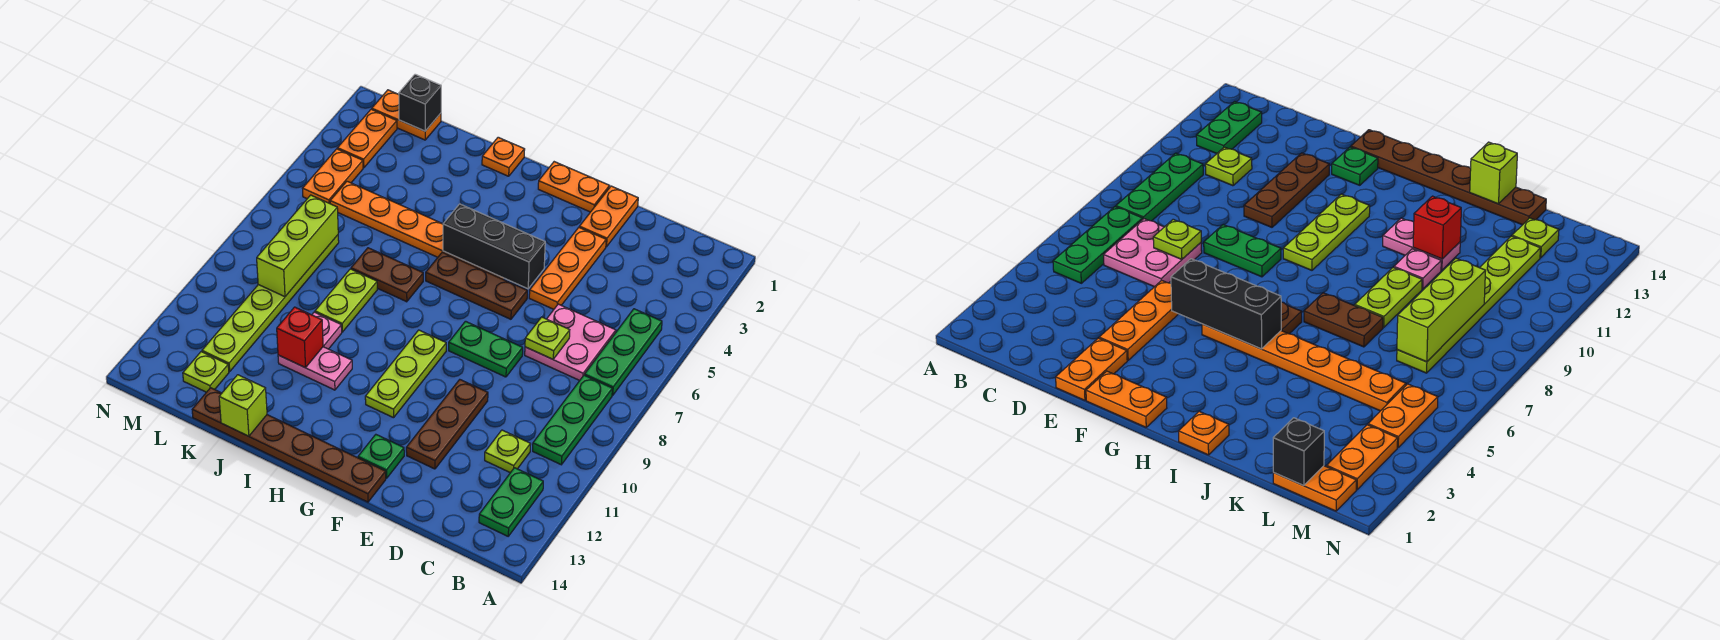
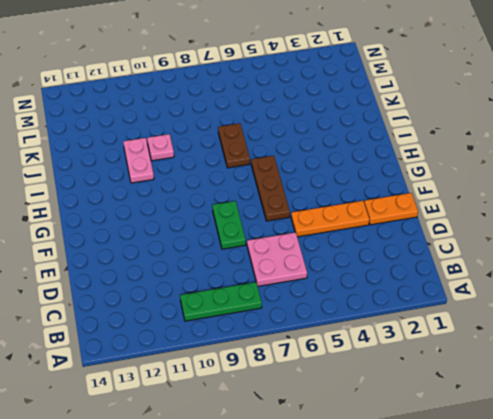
none -> green plate B5:B7 level 1
none -> green plate B12:B13 level 1
none -> lime plate C11 level 1
none -> brown plate E10:E12 level 1

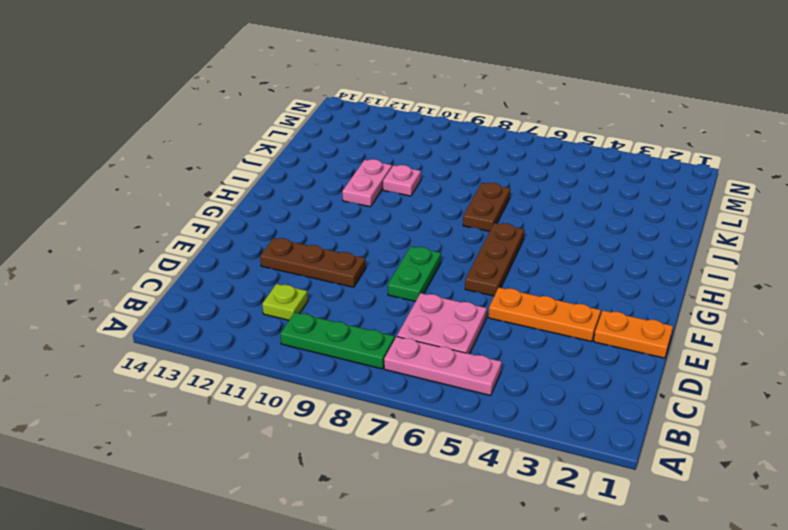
pink plate B5:B7 level 1 -> green plate B5:B7 level 1
none -> green plate B12:B13 level 1
none -> orange plate F1:G1 level 1
none -> green plate F13 level 1
none -> brown plate F14:K14 level 1

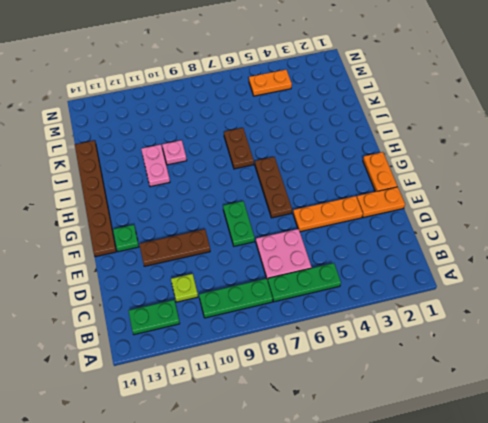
none -> orange plate G5:L5 level 1
none -> lime plate G9:G11 level 1
none -> orange plate I1 level 1
none -> lime plate J8:J9 level 1

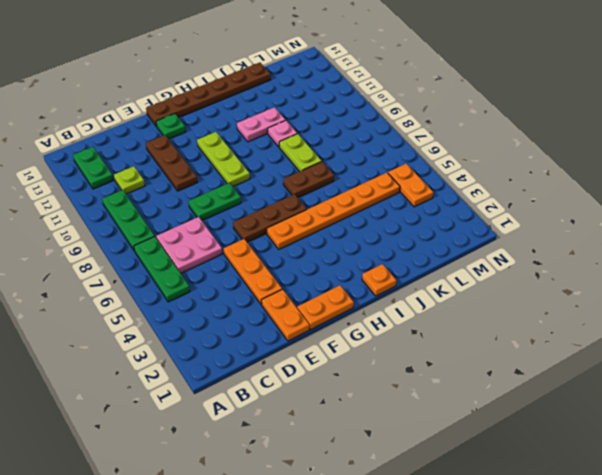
none -> orange plate L1:M1 level 1
none -> lime plate L7:L12 level 1
none -> lime plate L13 level 1
none -> orange plate M2:M3 level 1

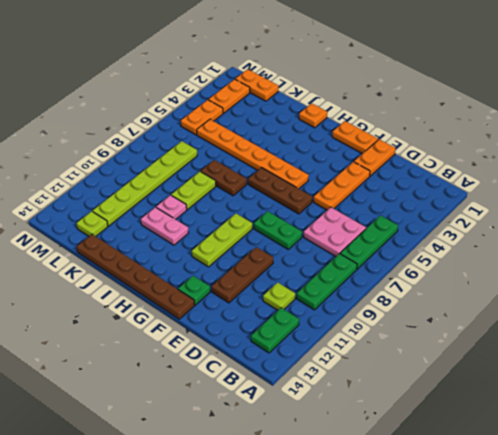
none -> lime plate D7 level 2
none -> black brick F5:H5 level 2
none -> red brick J11 level 2
none -> lime brick J14 level 2

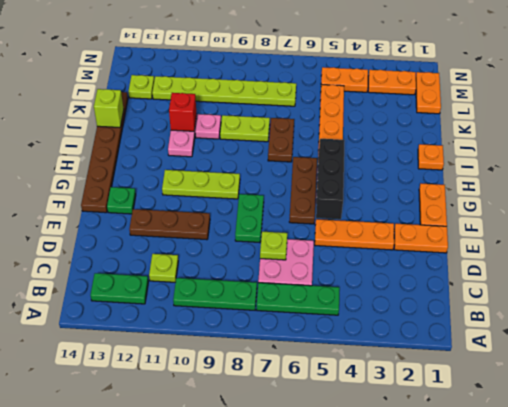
none -> black brick L1 level 2
none -> lime brick L7:L9 level 2

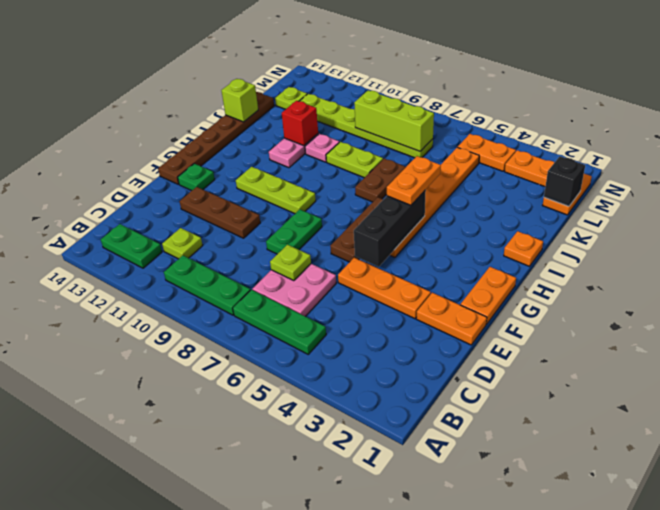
orange plate H5:I5 level 3 -> none

